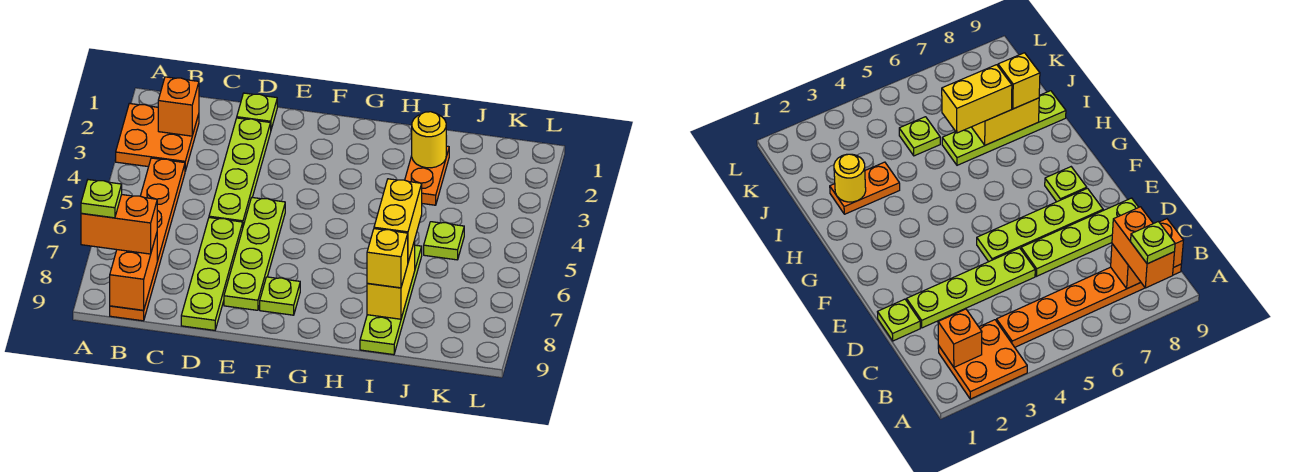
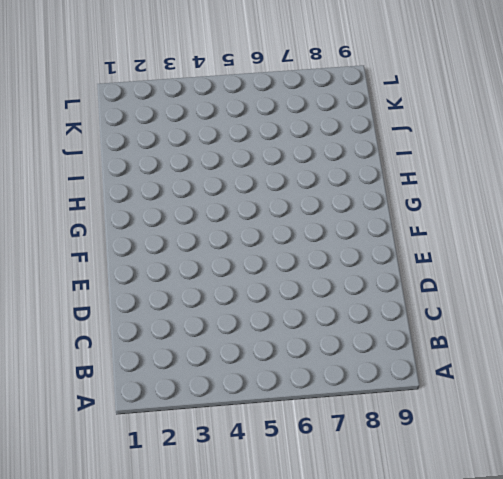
none -> orange plate A2:B3 level 1
none -> orange plate B4:B9 level 1
none -> lime plate D1 level 1

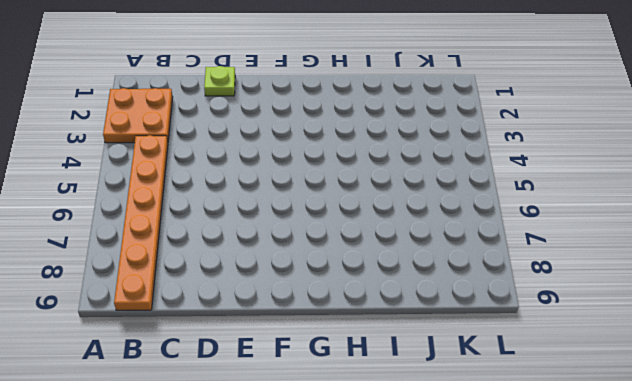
none -> lime plate D2:D5 level 1
none -> lime plate D6:D9 level 1
none -> lime plate E5:E8 level 1

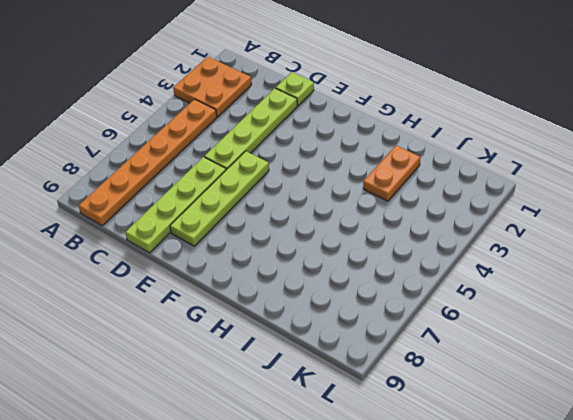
none -> lime plate F8 level 1
none -> lime plate I6:I9 level 1
none -> lime plate J5 level 1

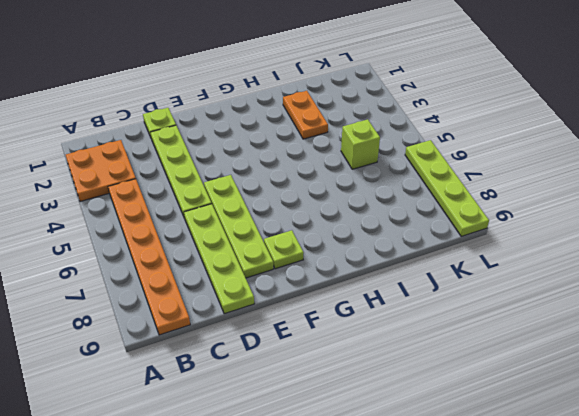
lime brick J5 level 1 -> lime plate J5 level 1
lime plate L6:L9 level 1 -> lime plate I6:I9 level 1
none -> orange brick B2 level 2
none -> orange brick B8:B9 level 2
none -> yellow round brick I2 level 2

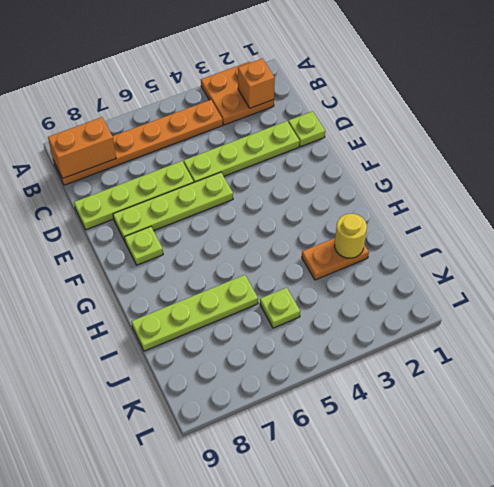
none -> yellow brick I7:I8 level 2
none -> orange brick A8:B8 level 3
none -> yellow brick I6:I7 level 3

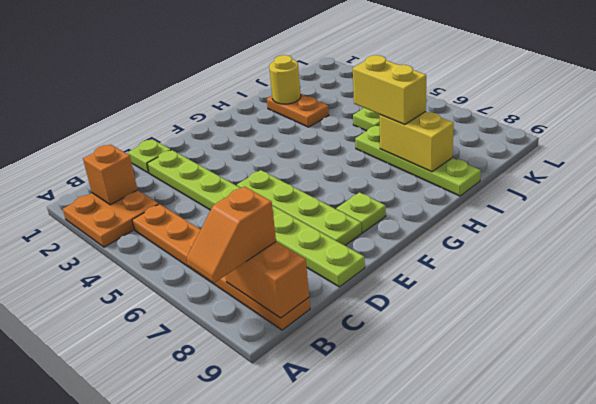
orange slope A8:B8 level 3 top B -> orange brick A8:B8 level 3
none -> yellow brick I8 level 3
none -> lime plate A8 level 4

